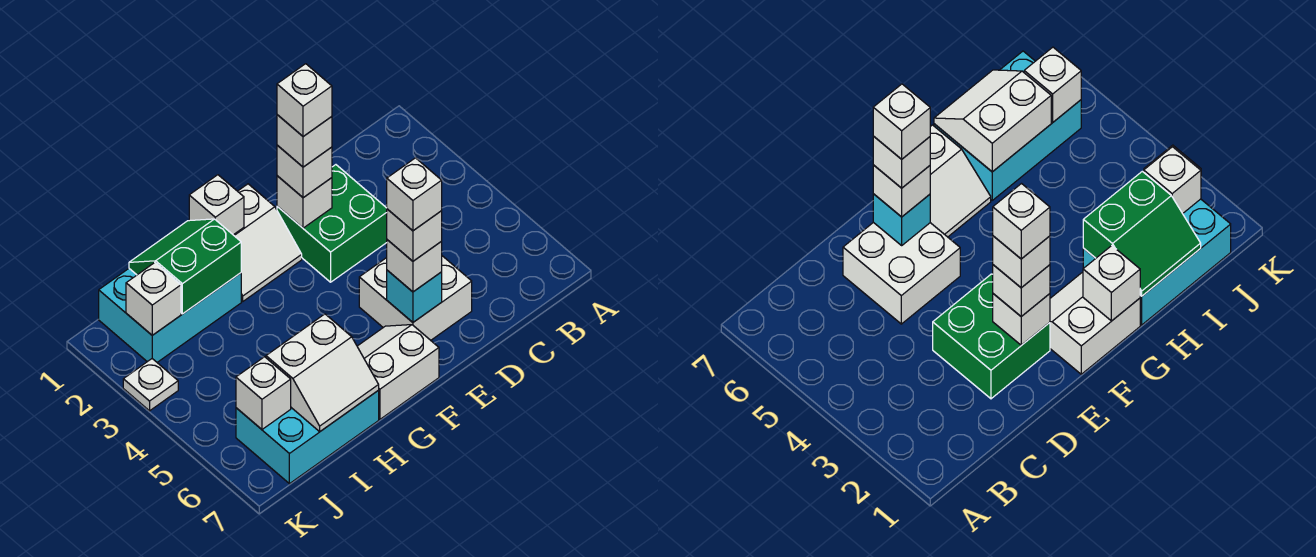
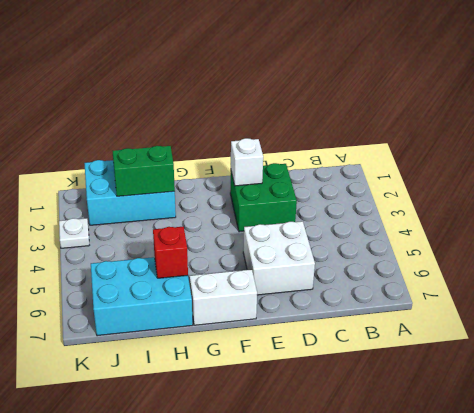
red brick H6 level 2 -> white slope H6:I7 level 2 top 6
none -> white slope F1:G2 level 1 top 1
none -> cyan brick E6 level 2
none -> white brick G1 level 2

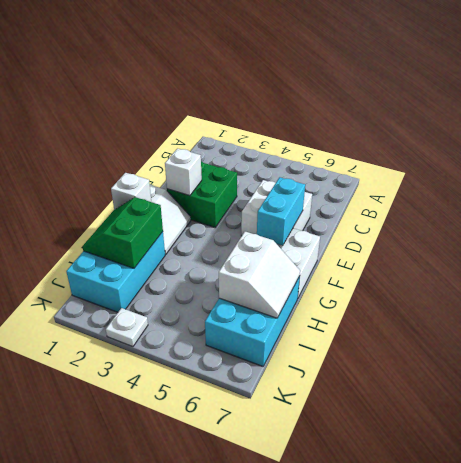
cyan brick E6:F6 level 2 -> cyan brick E6 level 2
none -> white brick J2 level 2
none -> white brick J6 level 2
none -> white brick E2 level 3

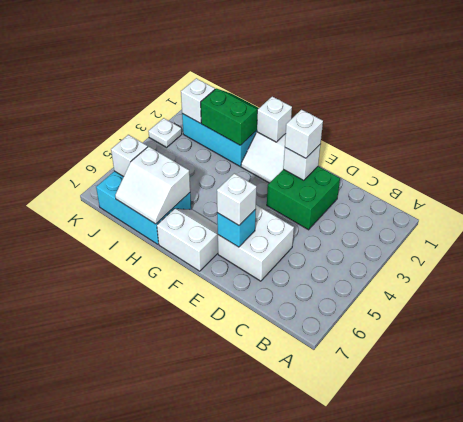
none -> white brick E2 level 4
none -> white brick E6 level 4
none -> white brick E2 level 5

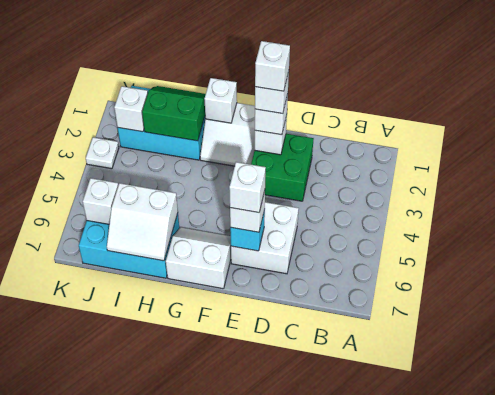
none -> white brick E6 level 5

